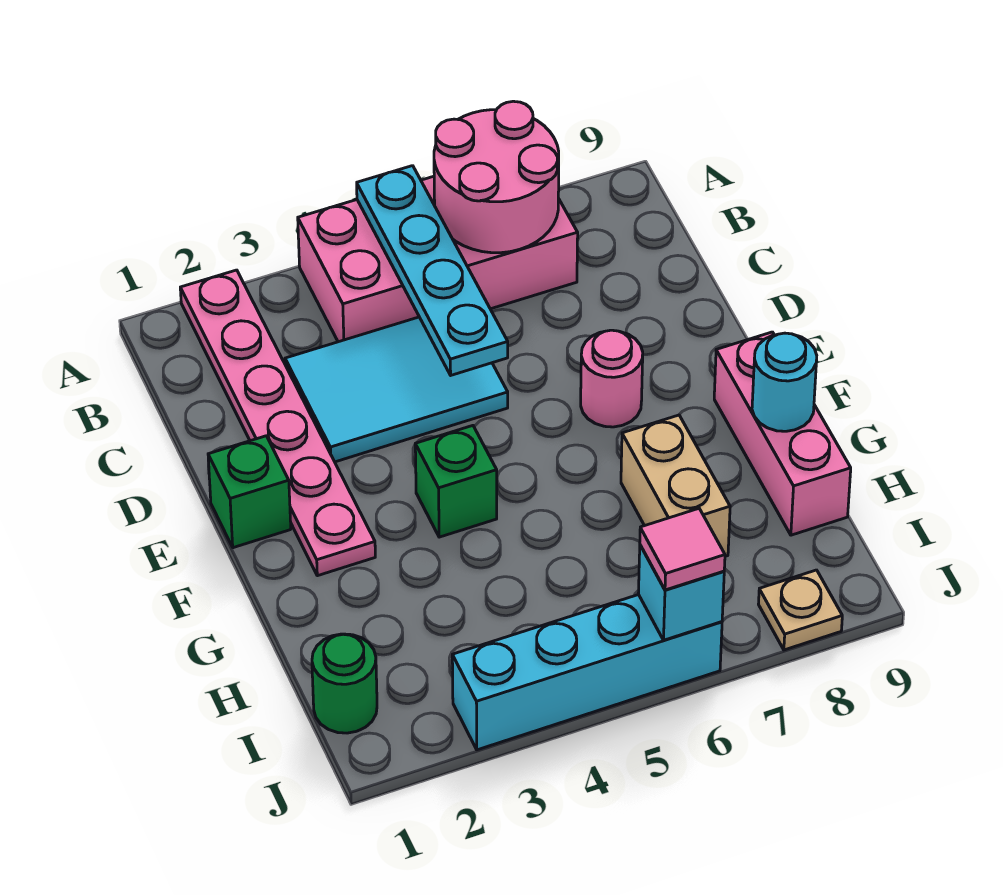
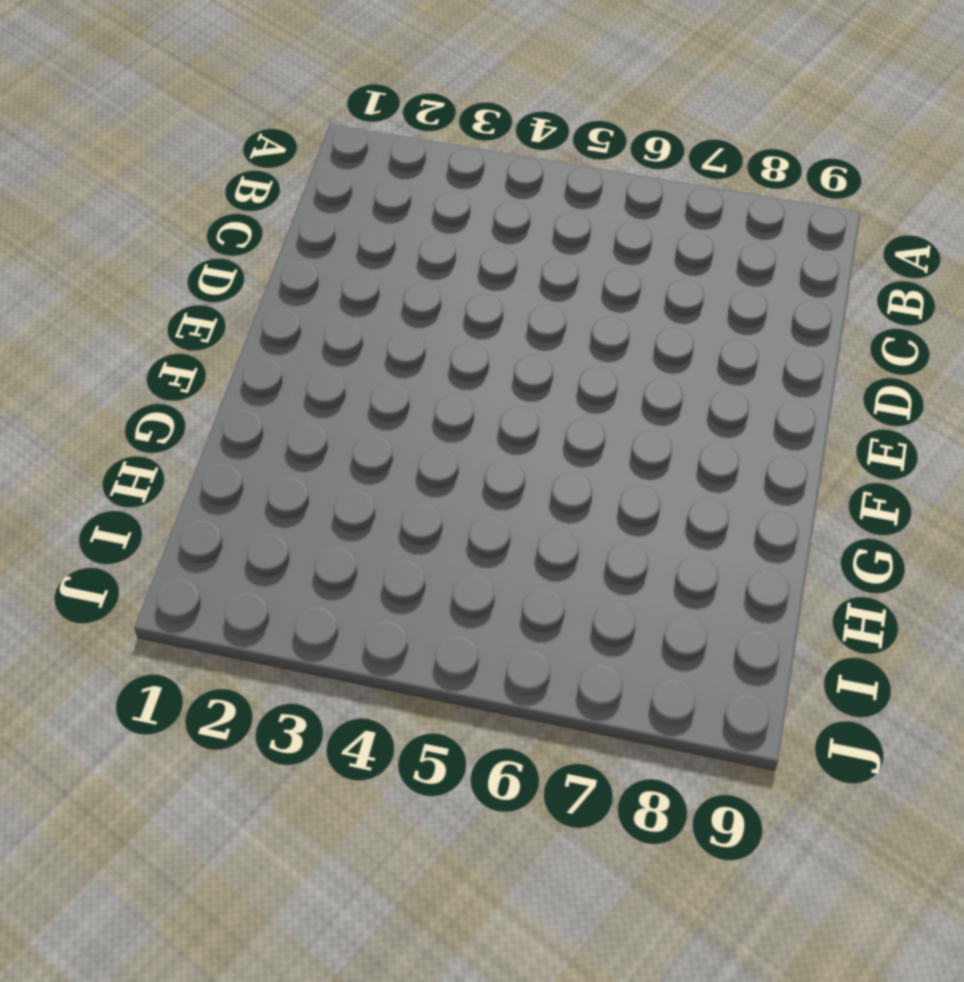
none -> pink plate A2:F2 level 1
none -> pink brick A4:B7 level 1
none -> cyan tile C3:D5 level 1

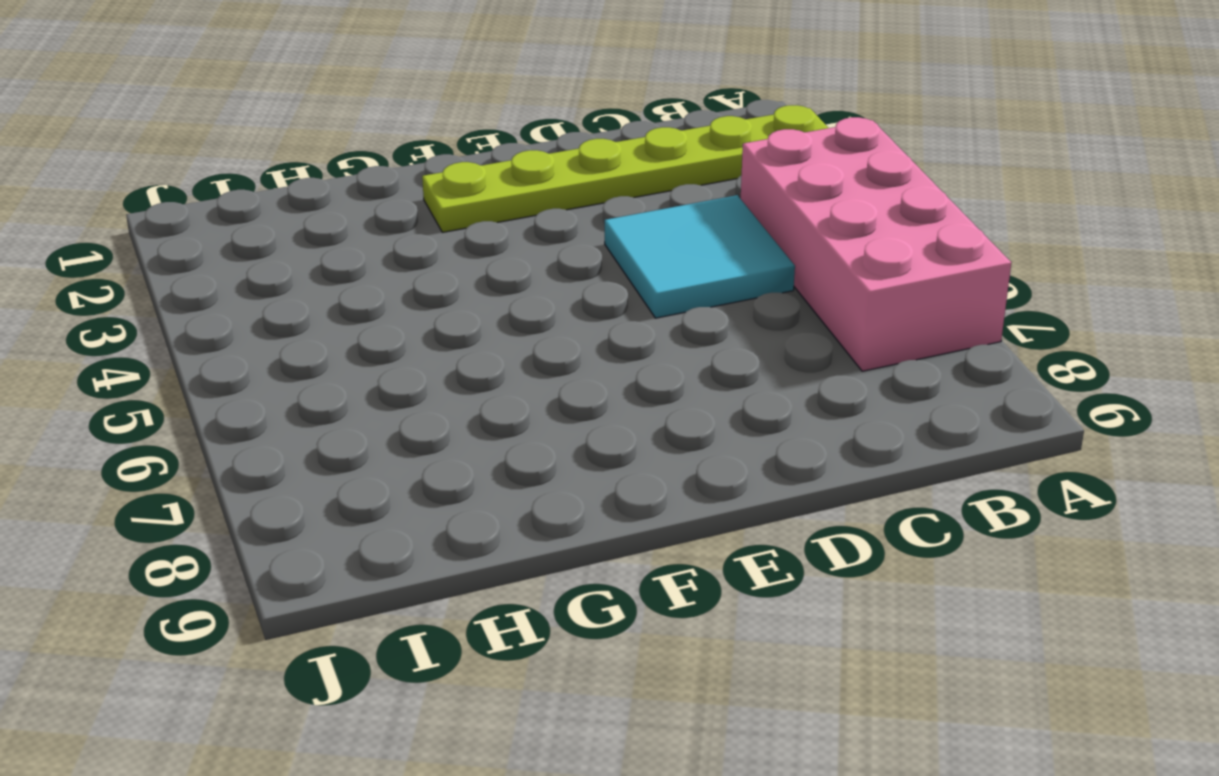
lime plate A2:F2 level 1 -> pink plate A2:F2 level 1
cyan tile C4:D5 level 1 -> cyan tile C3:D5 level 1
none -> green brick E1 level 1
none -> pink round brick E7 level 1
none -> green brick F4 level 1

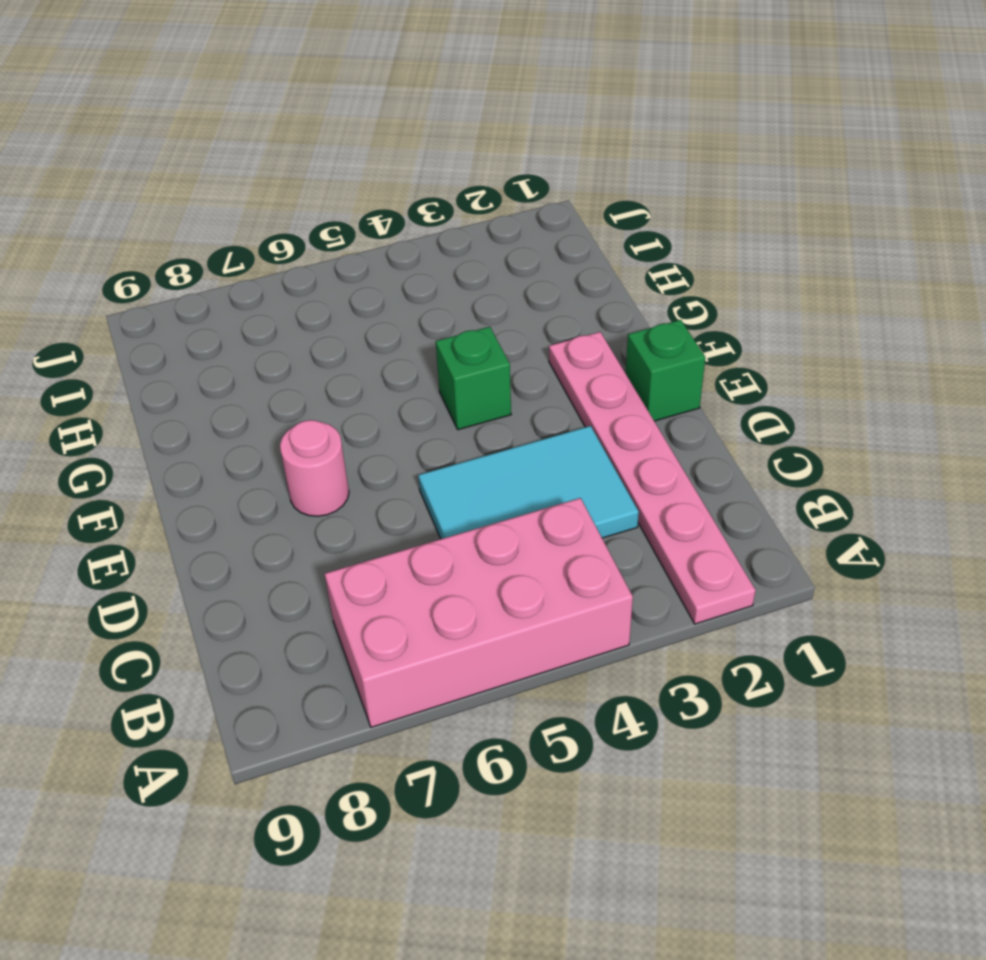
none -> pink brick F9:H9 level 1
none -> tan brick G7:H7 level 1
none -> green round brick I1 level 1

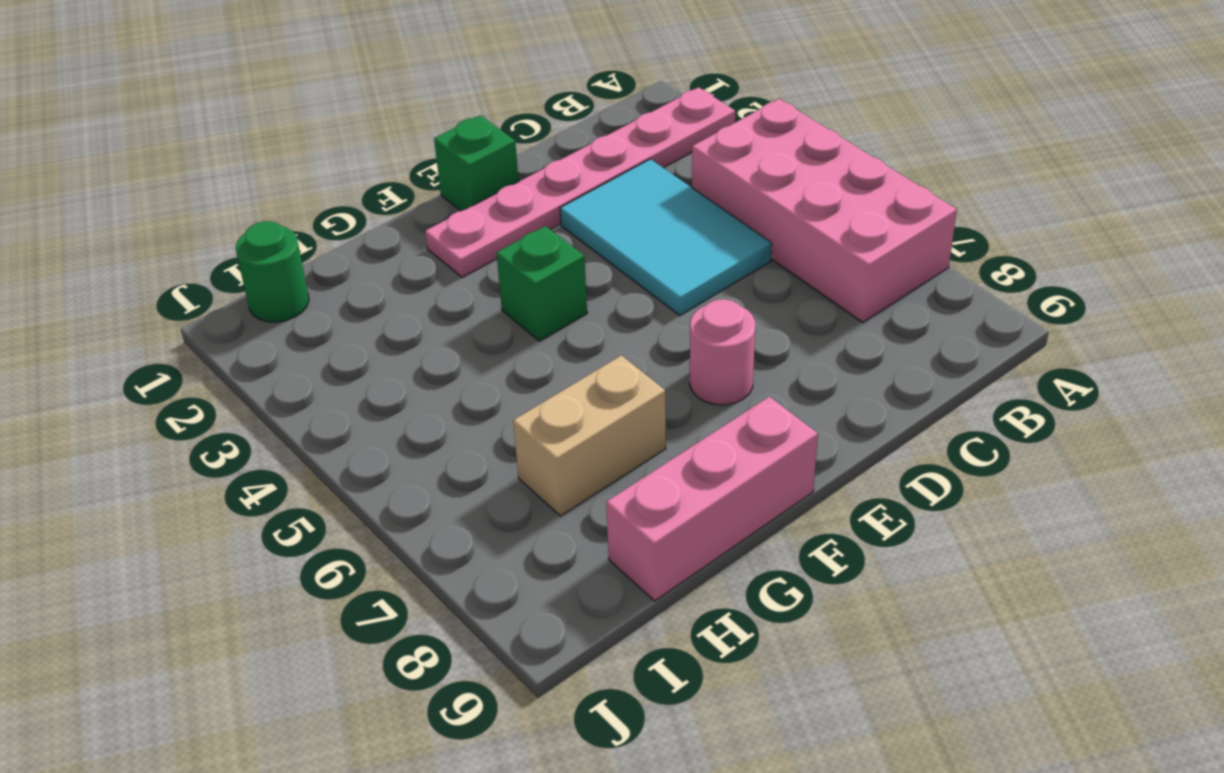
none -> cyan brick J3:J6 level 1
none -> tan plate J8 level 1
none -> cyan plate A5:D5 level 2

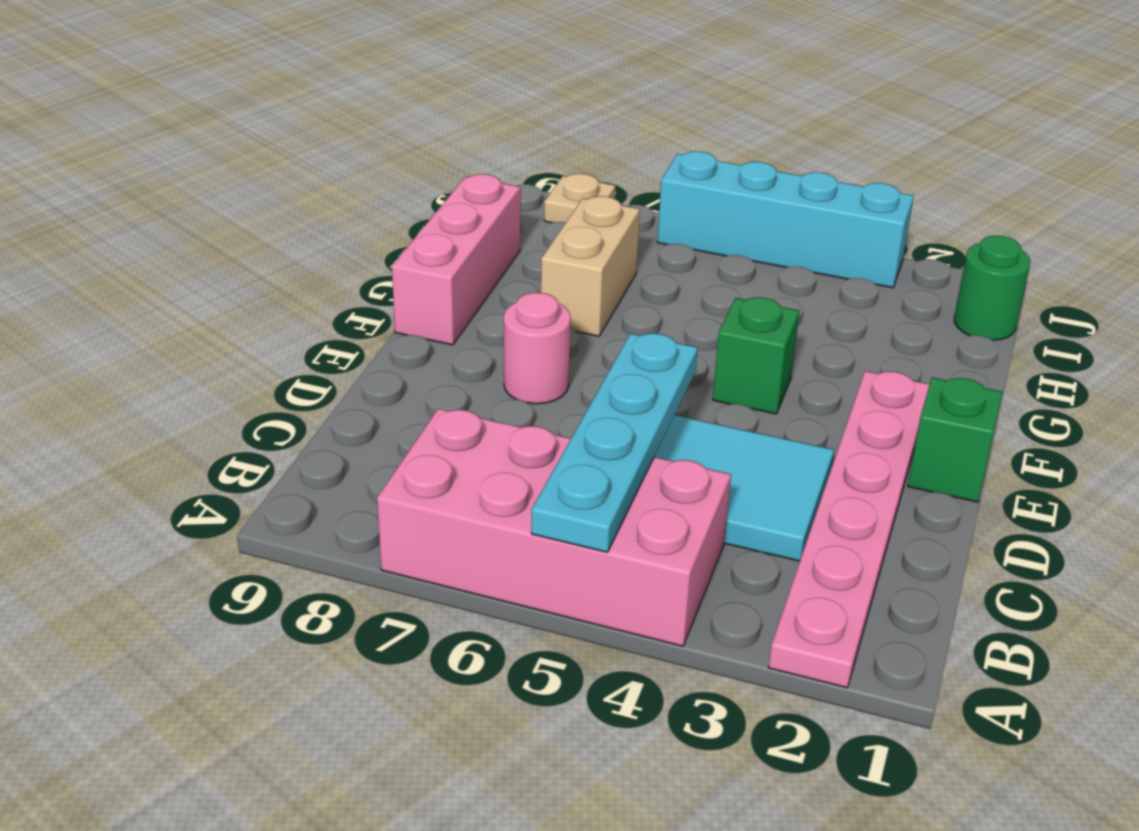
none -> pink round brick A6:B7 level 2
none -> cyan round brick G9 level 2
none -> cyan brick J6 level 2

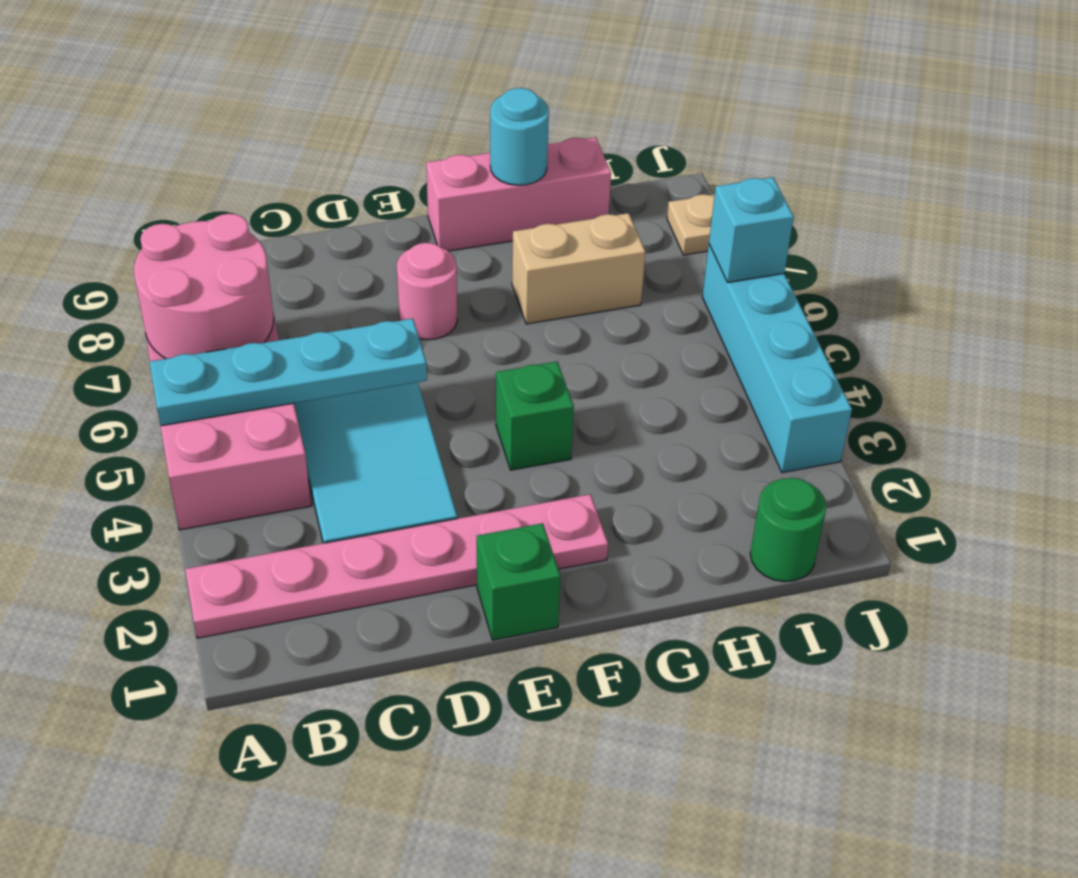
none -> pink tile J6 level 3

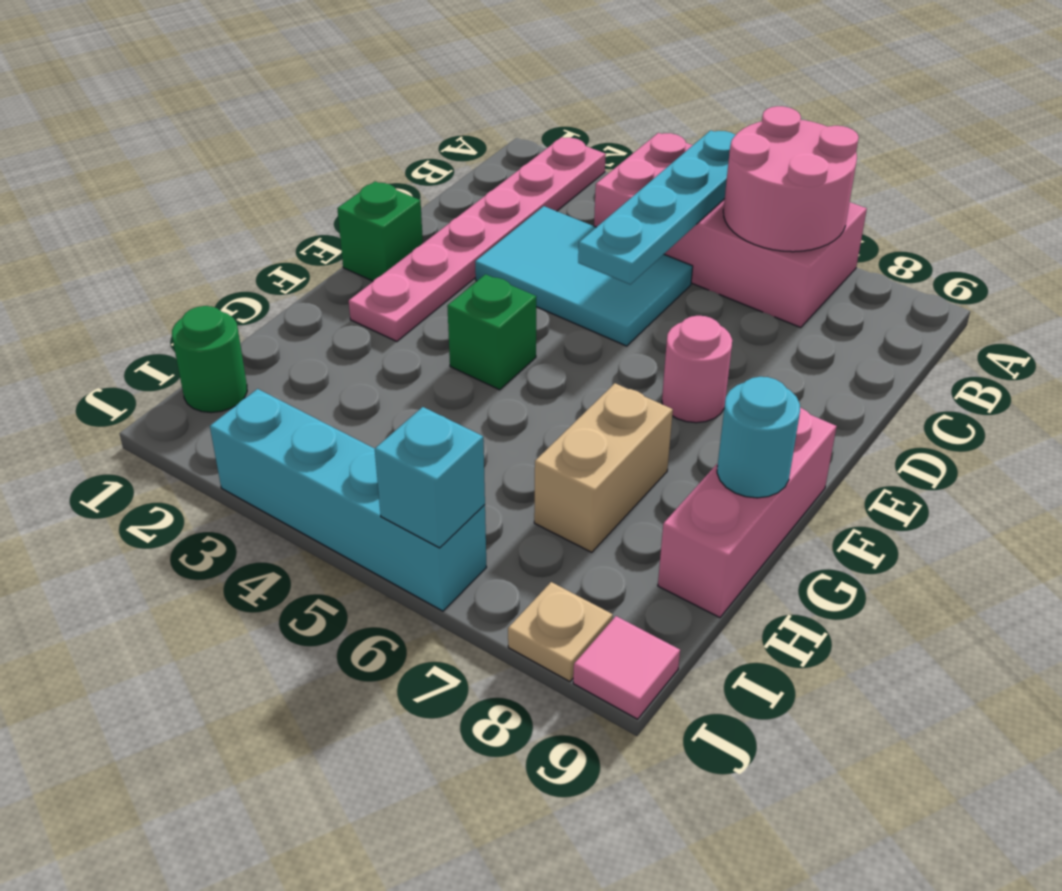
pink tile J9 level 1 -> pink tile J6 level 3

